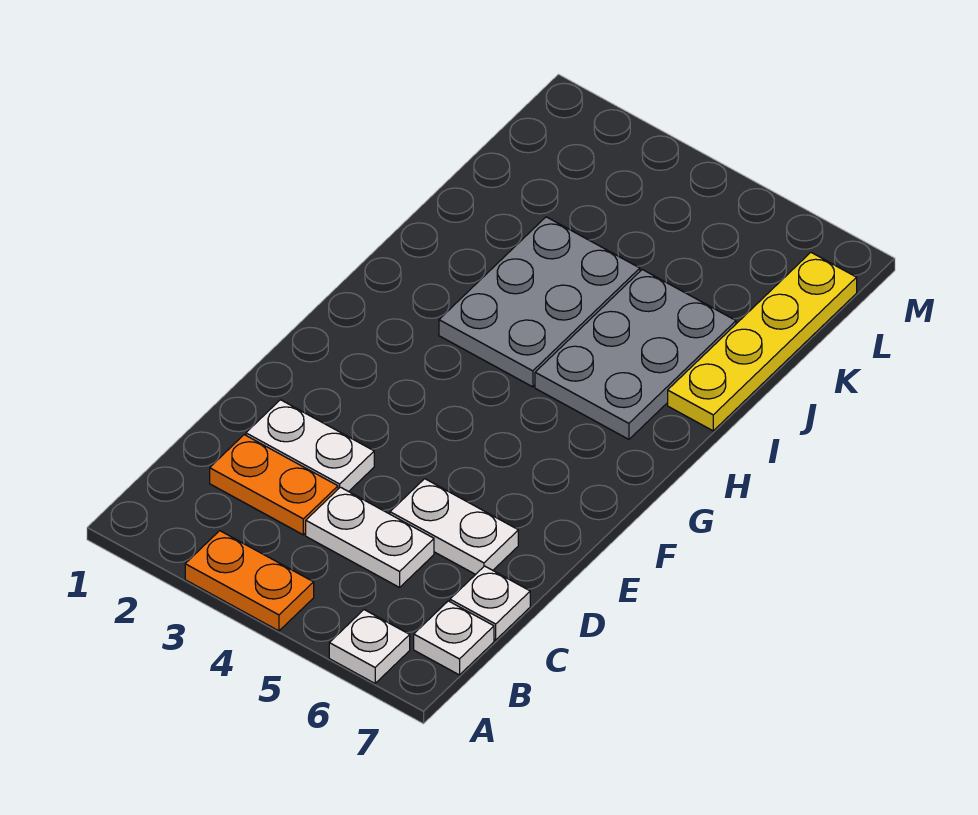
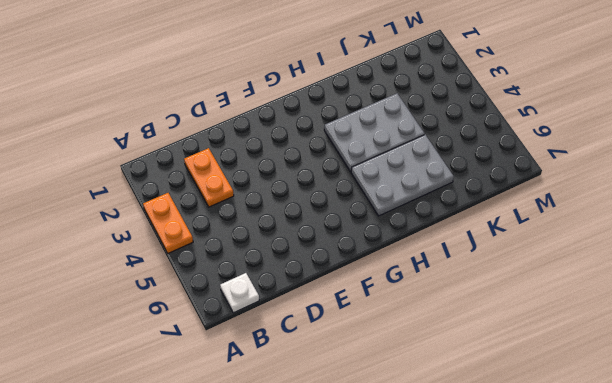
none -> white plate A6 level 1
none -> white plate C4:C5 level 1

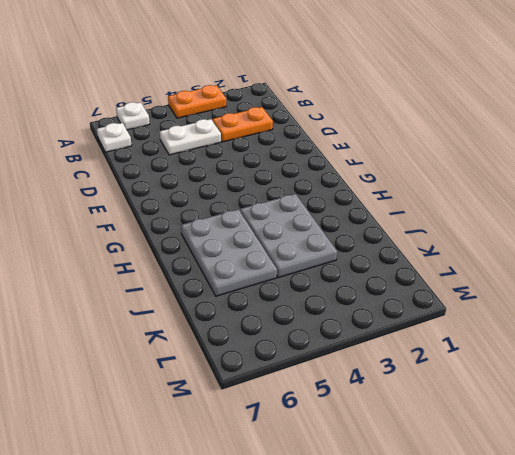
none -> white plate C7 level 1
none -> white plate D2:D3 level 1

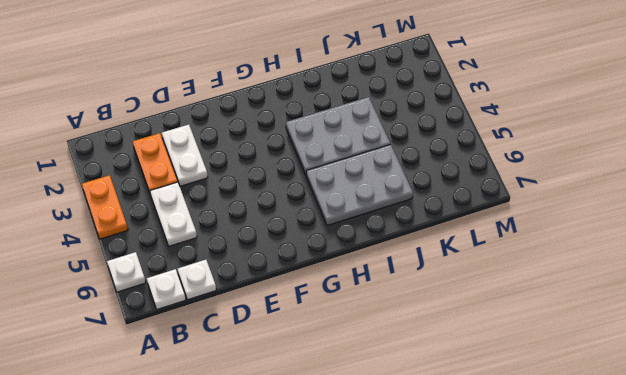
none -> white plate D5:D6 level 1
none -> yellow plate I7:L7 level 1

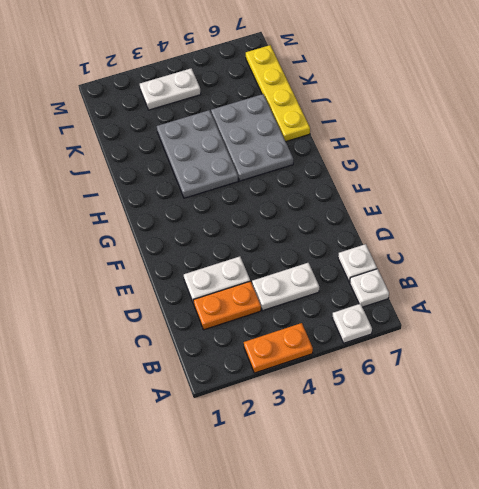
white plate L3:L4 level 1 -> white plate D5:D6 level 1

